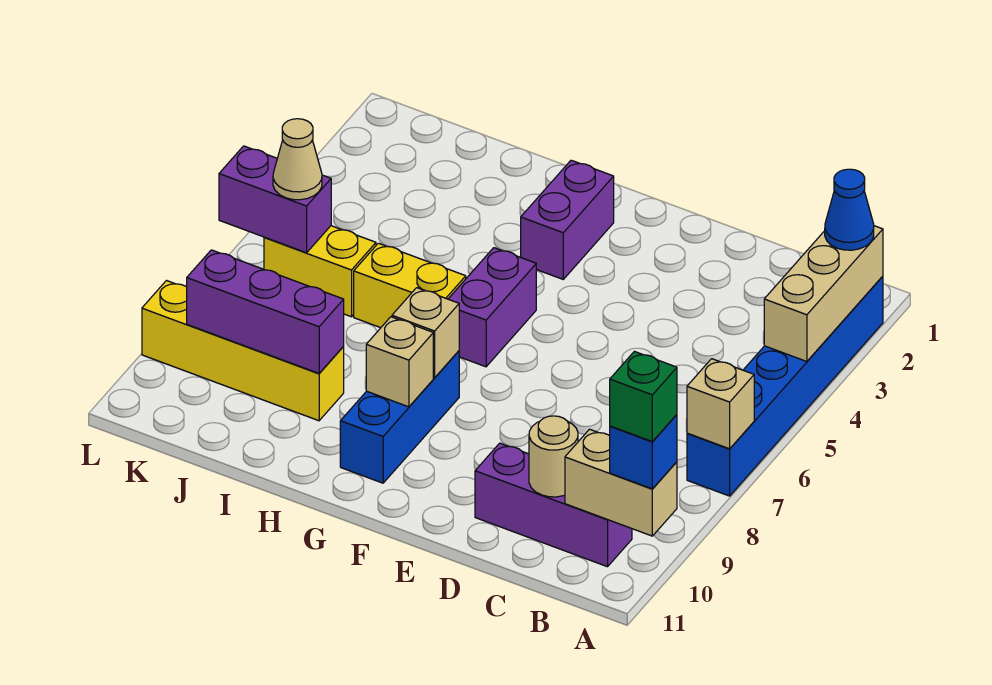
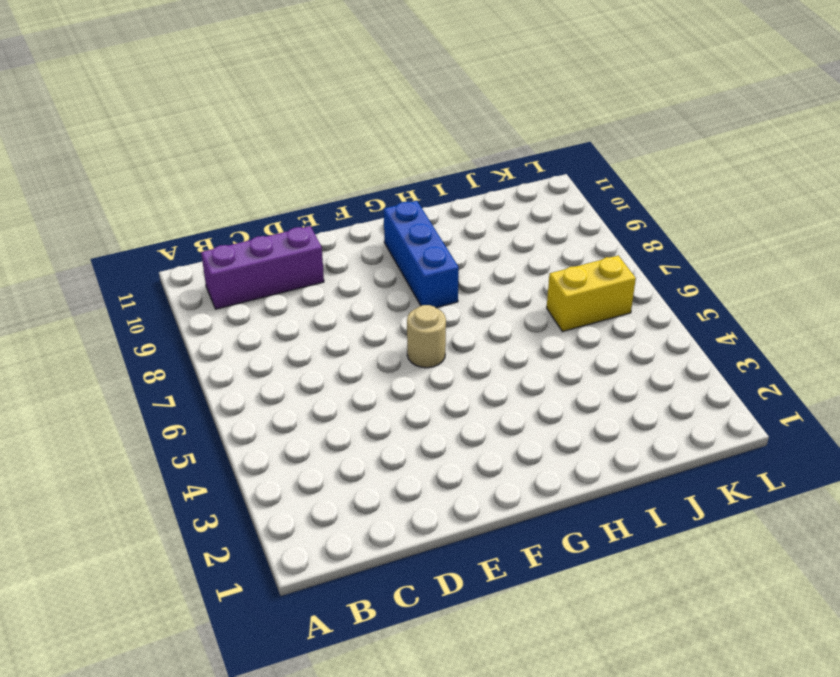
tan round brick F6 level 1 -> tan round brick C10 level 2
none -> blue brick A2:A7 level 1
none -> purple brick G2:G3 level 1
none -> purple brick G5:G6 level 1

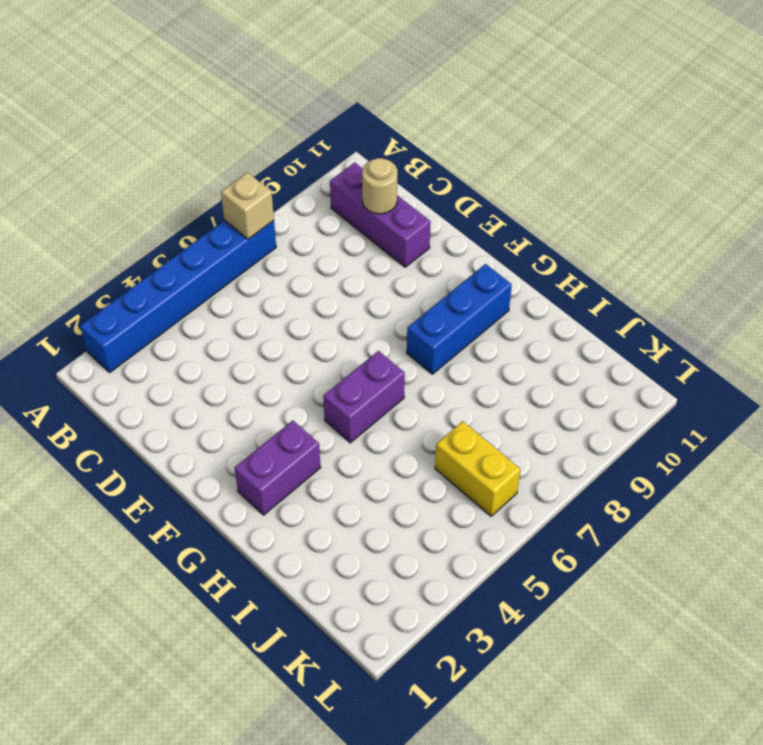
none -> yellow brick H6:I6 level 1
none -> yellow brick I9:L9 level 1
none -> tan brick A2:A4 level 2

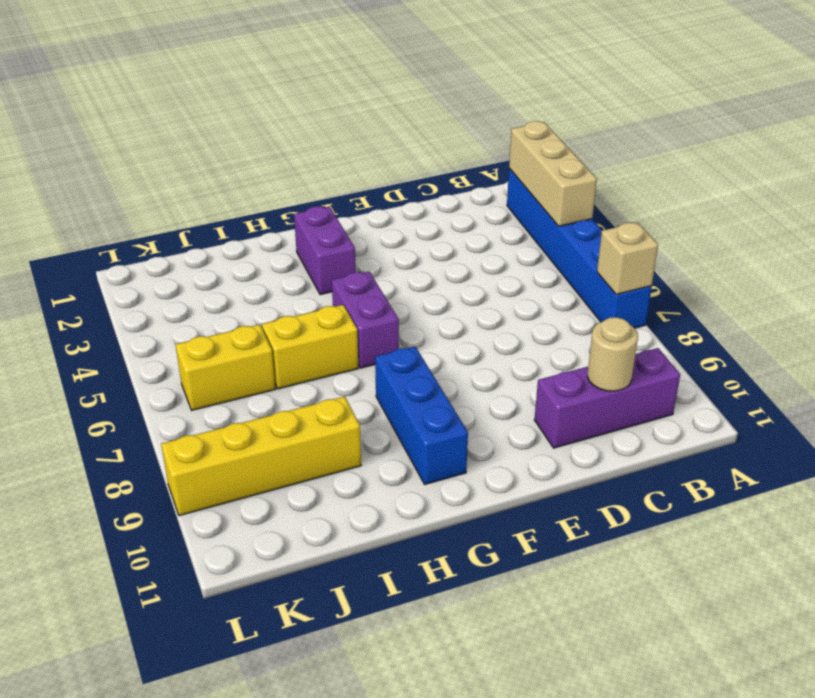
none -> tan brick A10:B10 level 2
none -> tan brick G8 level 2
none -> tan brick G9 level 2

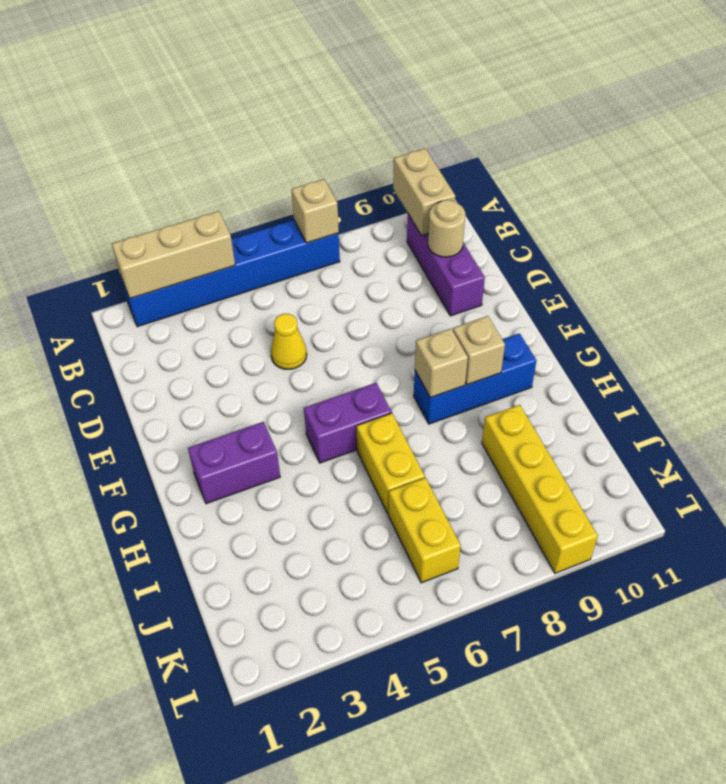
yellow cone D5 level 1 -> none
none -> purple brick I9:K9 level 2
none -> purple brick K6:L6 level 2
none -> blue cone A2 level 3

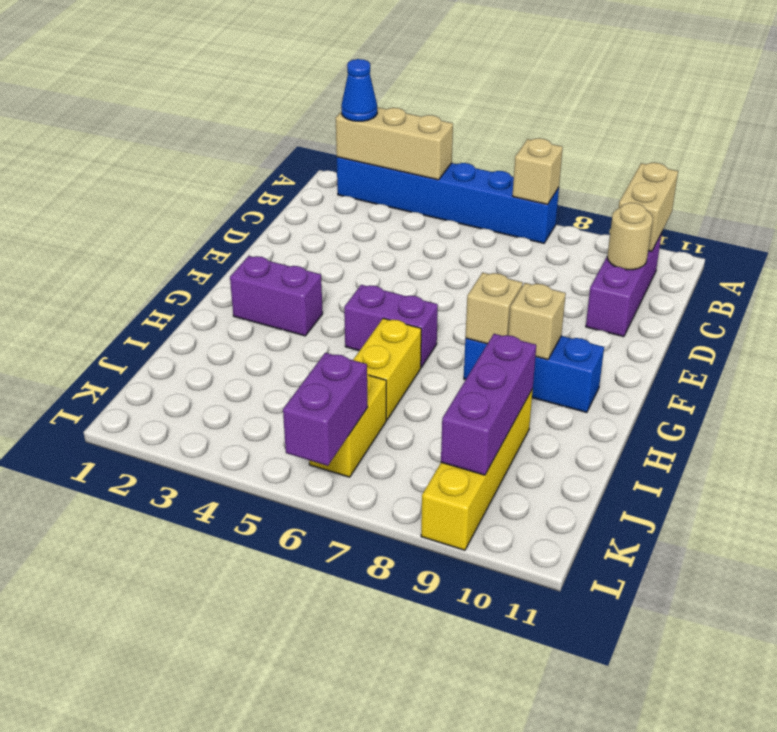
none -> blue brick A10 level 3
none -> tan cone K6 level 3
none -> green brick A10 level 4

